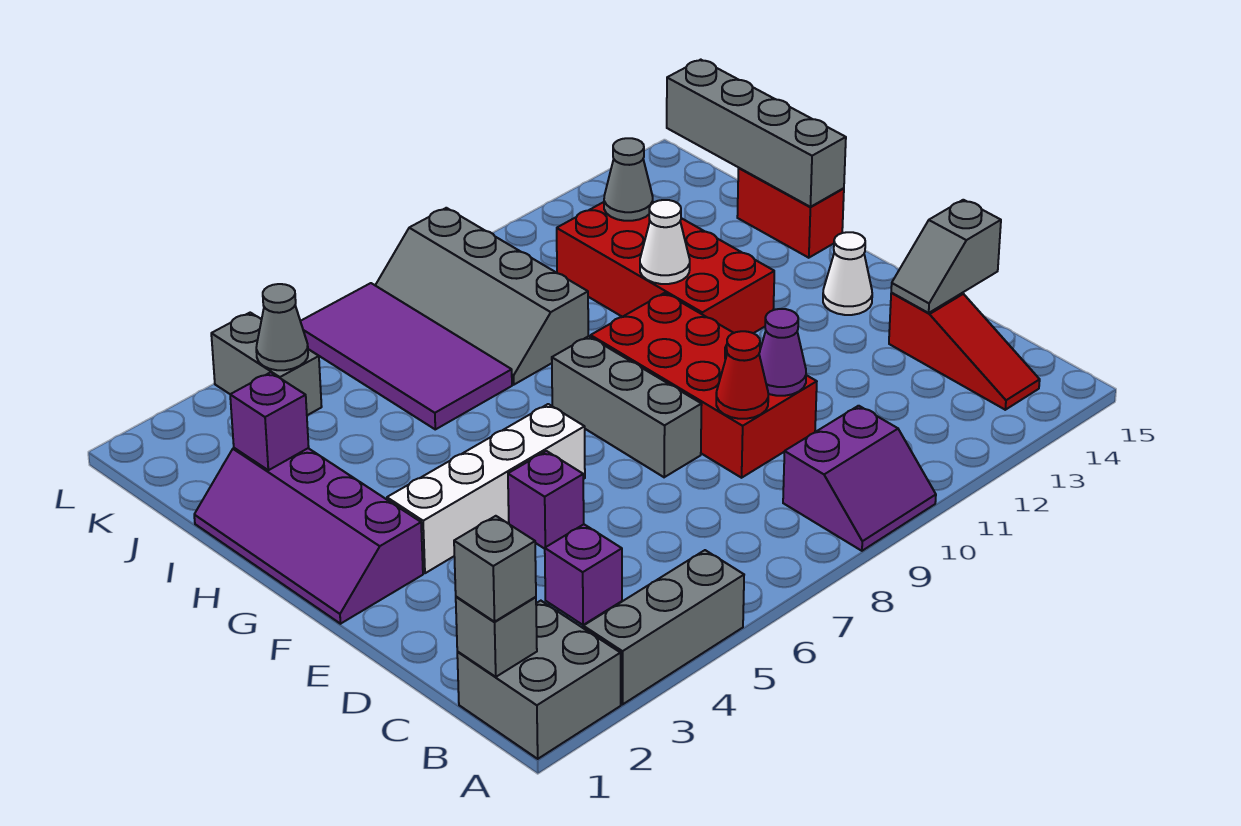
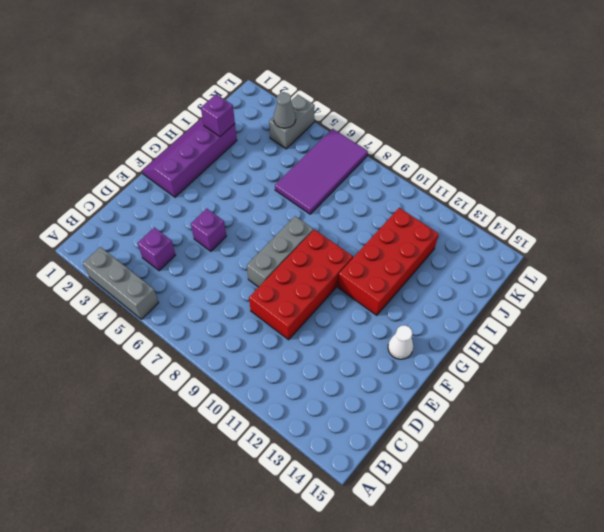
none -> grey brick A1:B2 level 1
none -> purple slope A9:B10 level 1 top B
none -> red slope B14:D14 level 1 top D

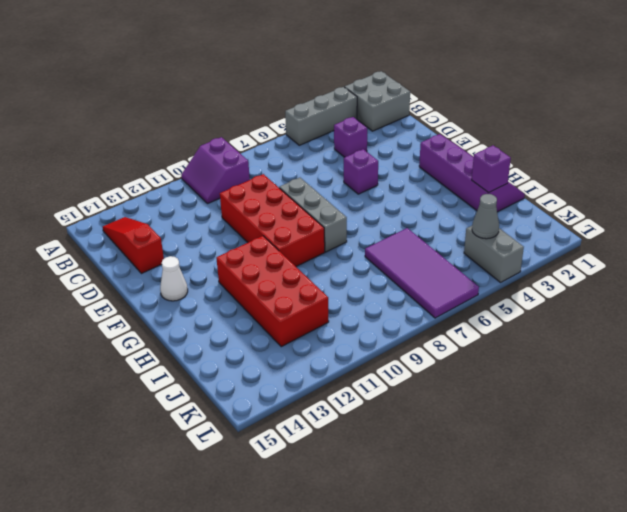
purple slope A9:B10 level 1 top 9 -> purple slope A9:B10 level 1 top B
none -> white brick F3:F6 level 1
none -> red brick H15:I15 level 1
none -> grey slope I8:L9 level 1 top 9

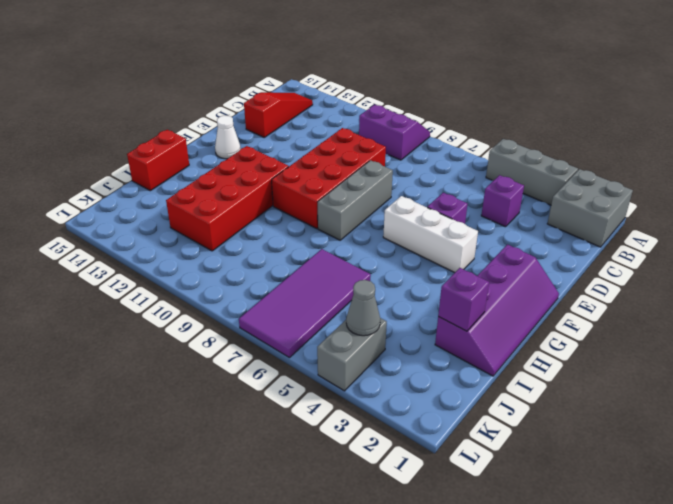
white brick F4:F6 level 1 -> white brick F3:F6 level 1
none -> grey slope I8:L9 level 1 top 9
none -> grey brick B1 level 2
none -> red cone D9 level 2

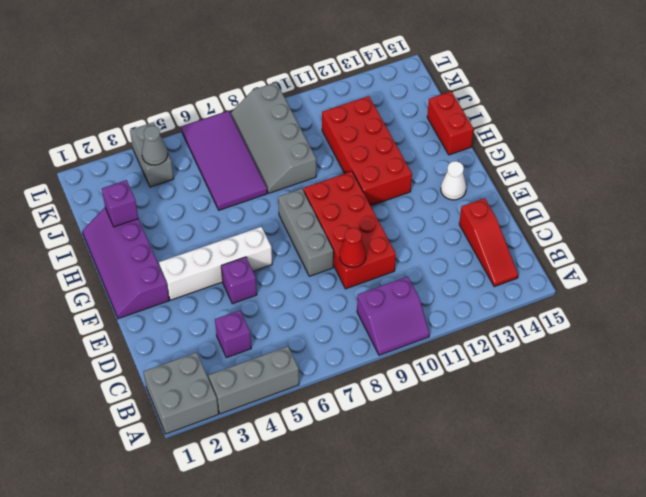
none -> grey brick B1 level 2
none -> purple cone D10 level 2
none -> grey slope D14:D15 level 2 top 15

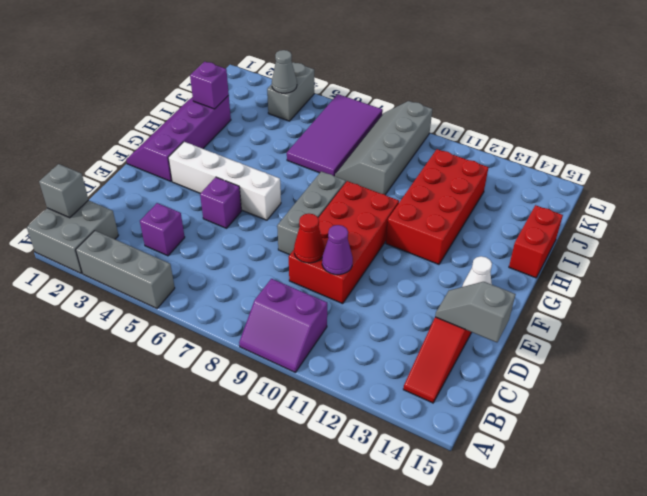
none -> white cone H11 level 2
none -> grey brick H15:K15 level 2
none -> grey cone J12 level 2

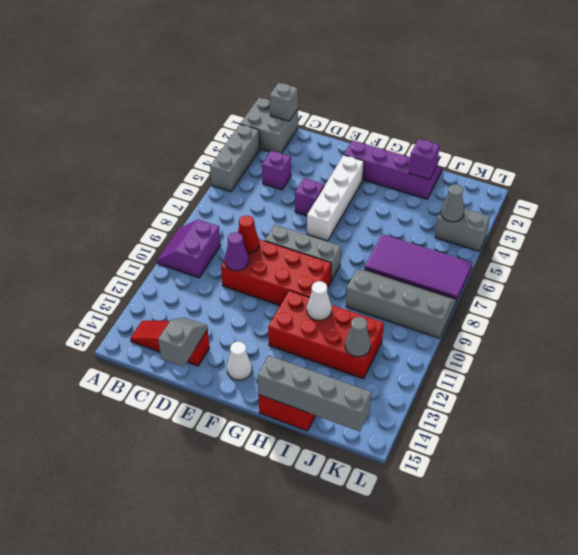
none -> grey brick B1 level 3

